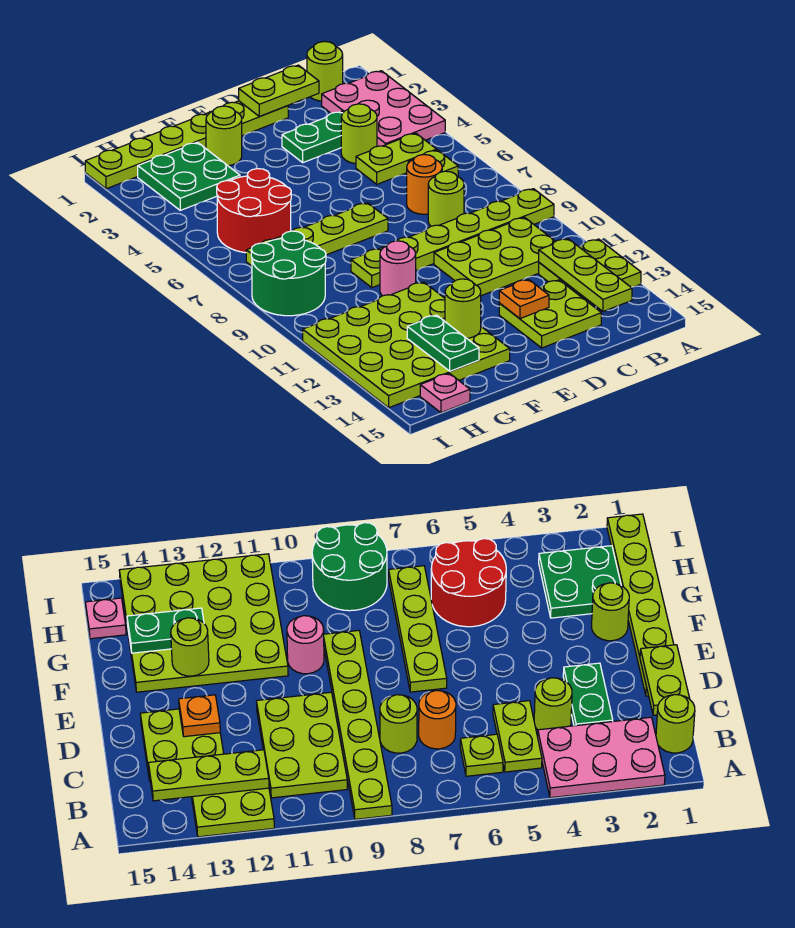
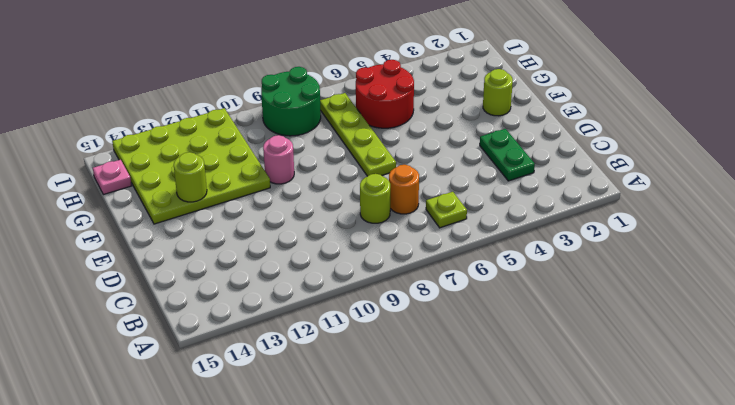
none -> pink plate A2:B4 level 1
none -> lime plate A9:F9 level 1
none -> lime plate A12:B13 level 1

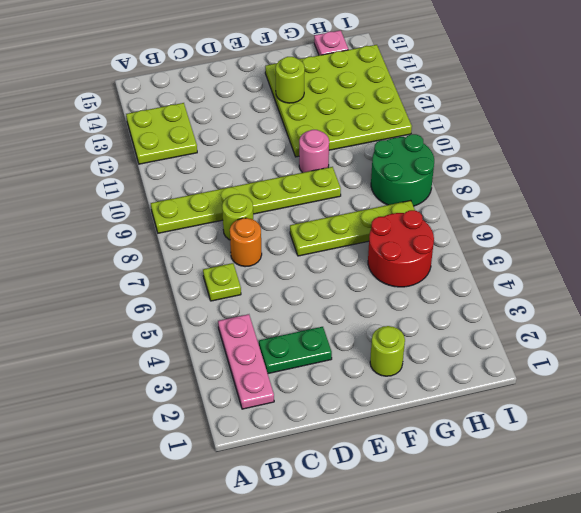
pink plate B2:B4 level 1 -> pink plate A2:B4 level 1
none -> lime round brick B1 level 1
none -> lime plate B5:C5 level 1
none -> lime plate B10:D11 level 1

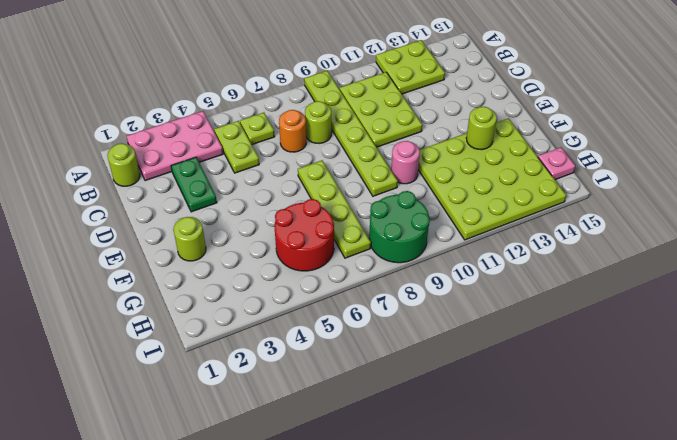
none -> lime round brick C4 level 1
none -> lime plate C13:D14 level 1
none -> lime plate D1:I1 level 1

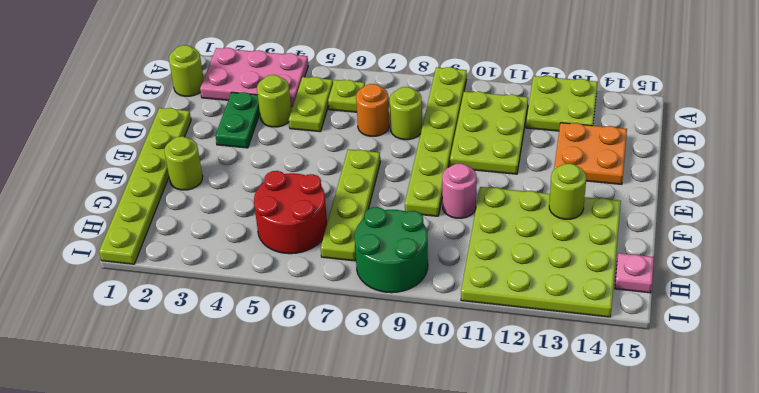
orange plate C13:D14 level 1 -> lime plate C13:D14 level 1
none -> green plate G2:H3 level 1
none -> lime plate B12:B14 level 2
none -> lime plate C1:D1 level 2

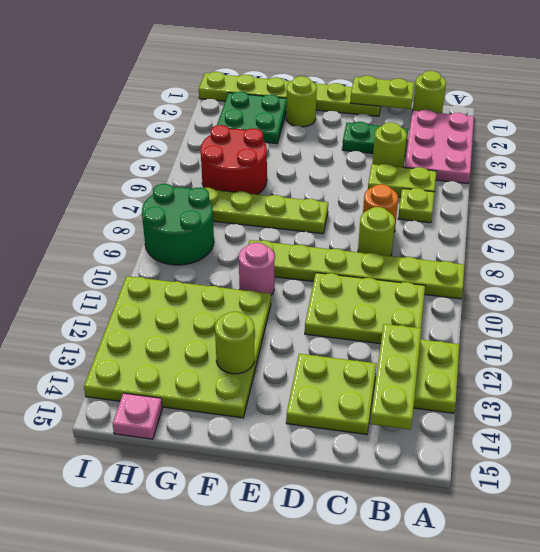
none -> orange plate D13 level 2
none -> green plate G13:G14 level 2

